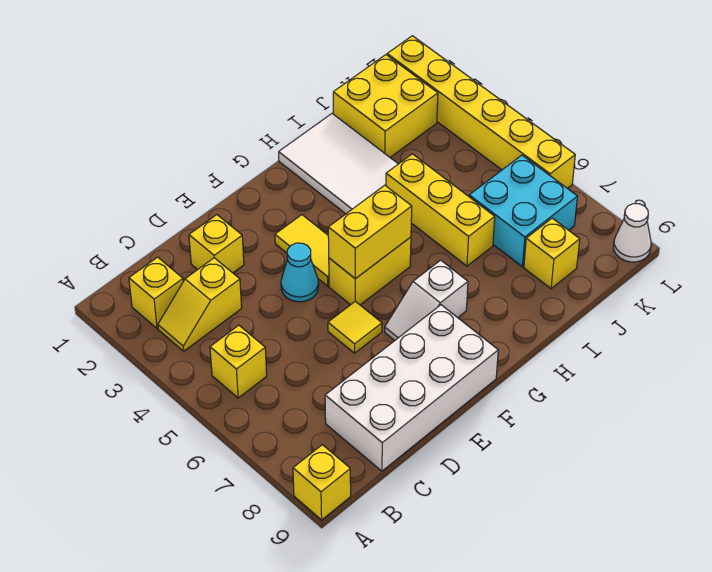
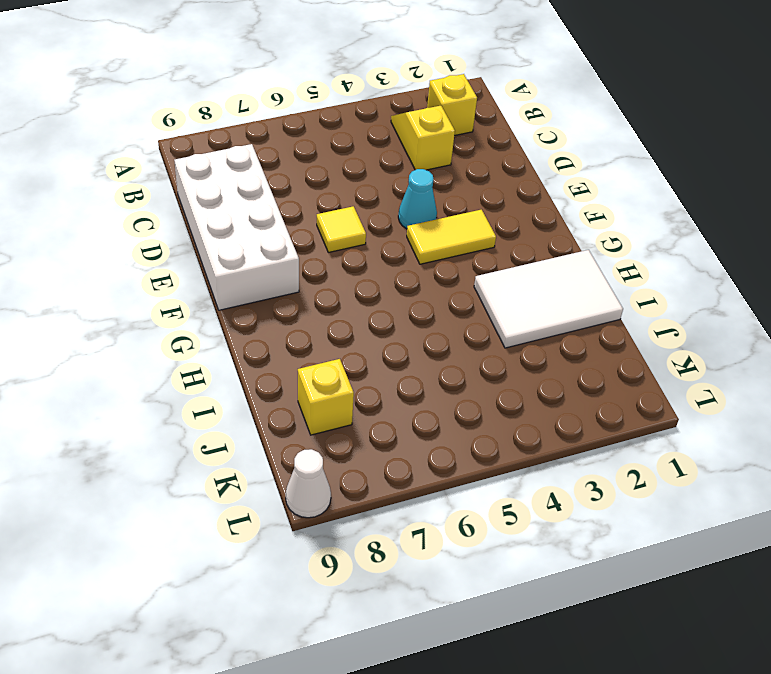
none -> yellow brick A9 level 1
none -> yellow brick B5 level 1
none -> yellow brick D2 level 1

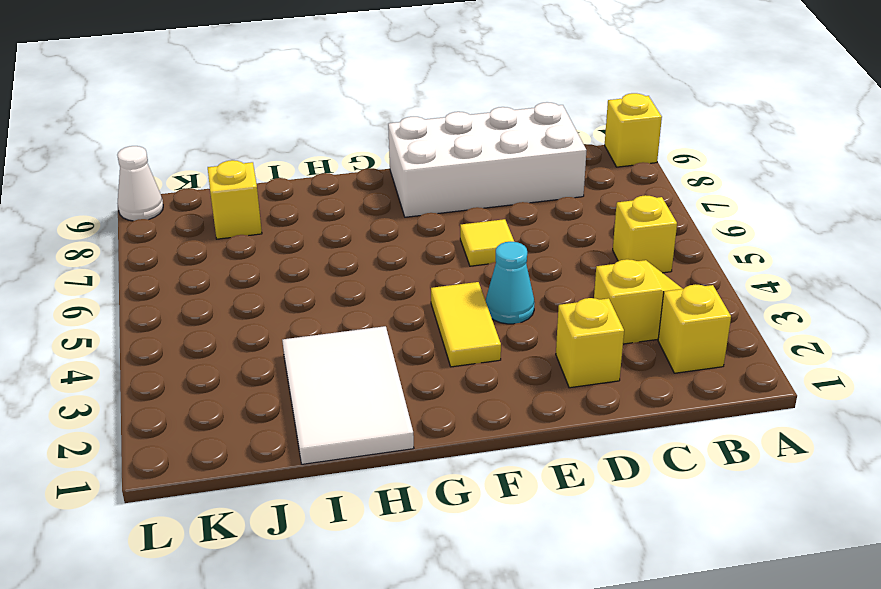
none -> yellow brick F5:G5 level 1
none -> white slope F7:G7 level 1 top G
none -> yellow brick I4:I6 level 1

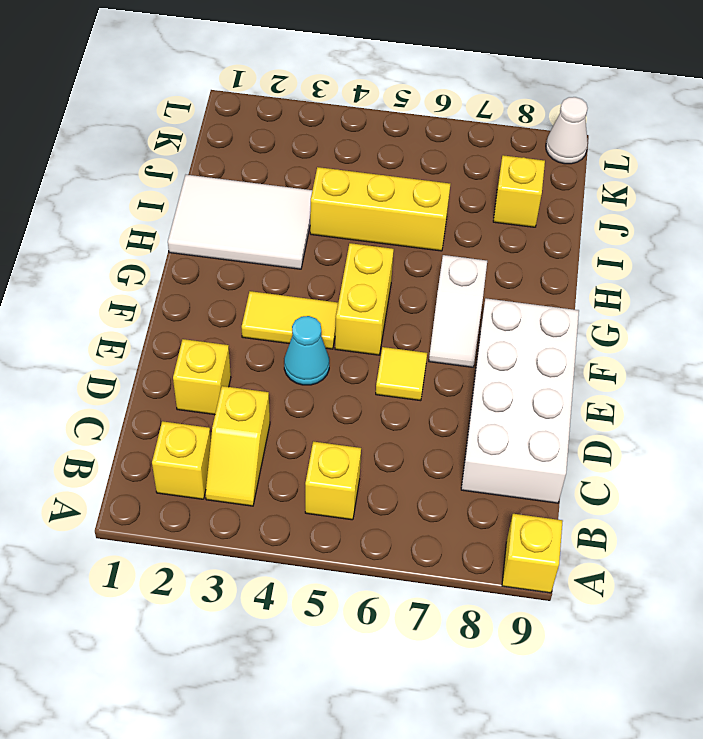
none -> yellow brick J1:K2 level 1
none -> cyan brick J6:K7 level 1
none -> yellow brick L1:L6 level 1

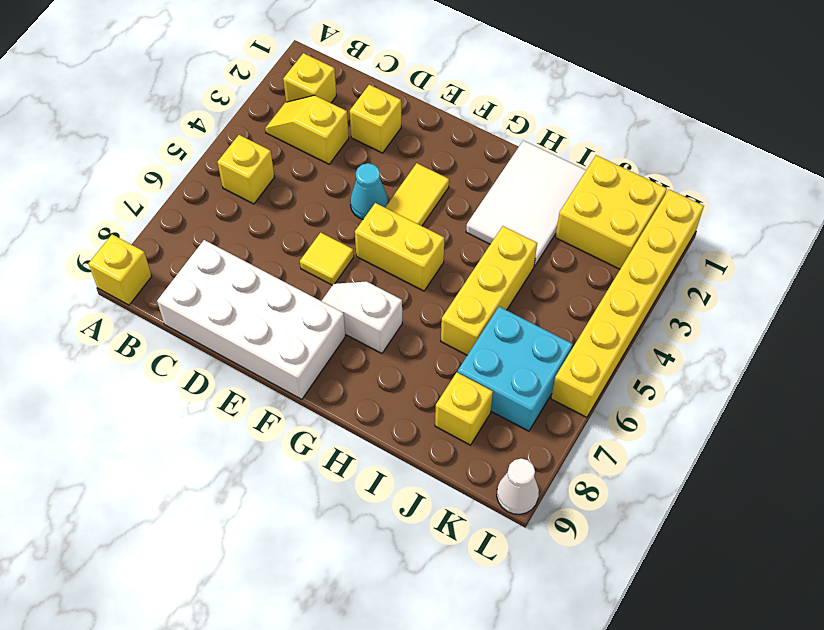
none -> yellow brick F5:G5 level 2

